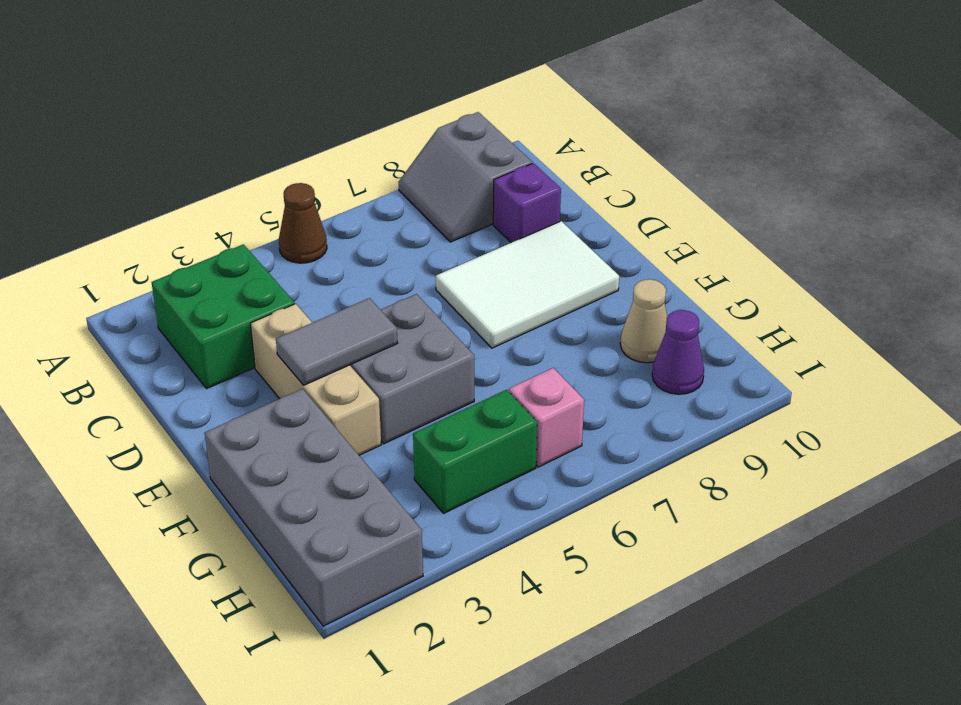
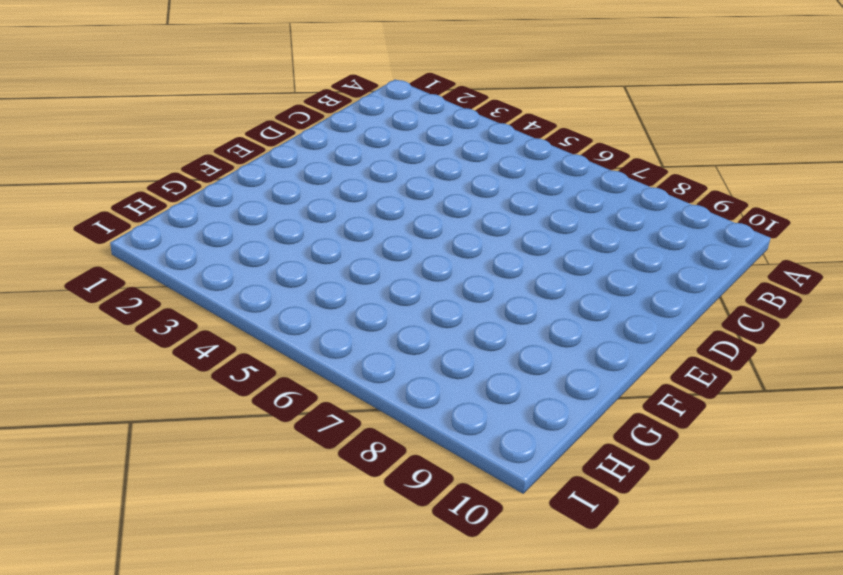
none -> brown cone A5 level 1
none -> grey slope A8:B9 level 1 top 9
none -> green brick B2:C3 level 1

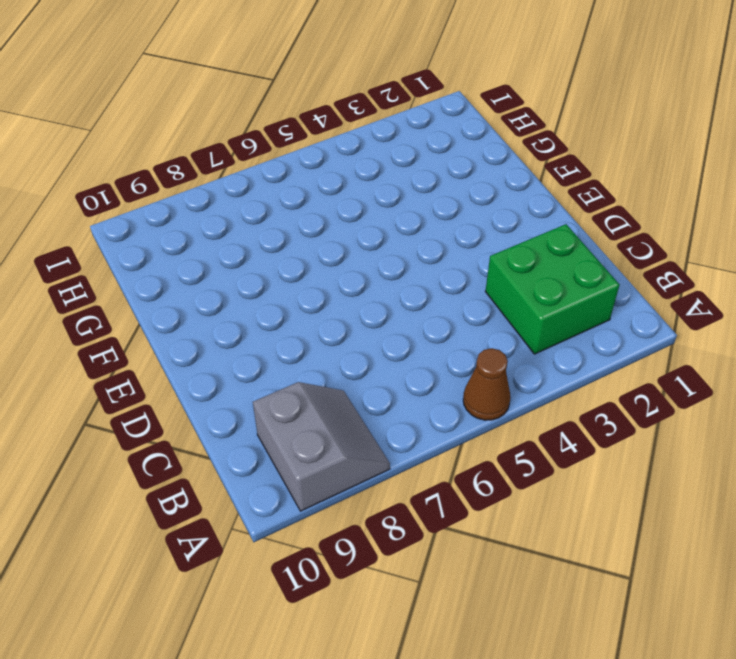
none -> purple brick C9 level 1
none -> tan brick D3:F3 level 1
none -> white tile D7:E9 level 1

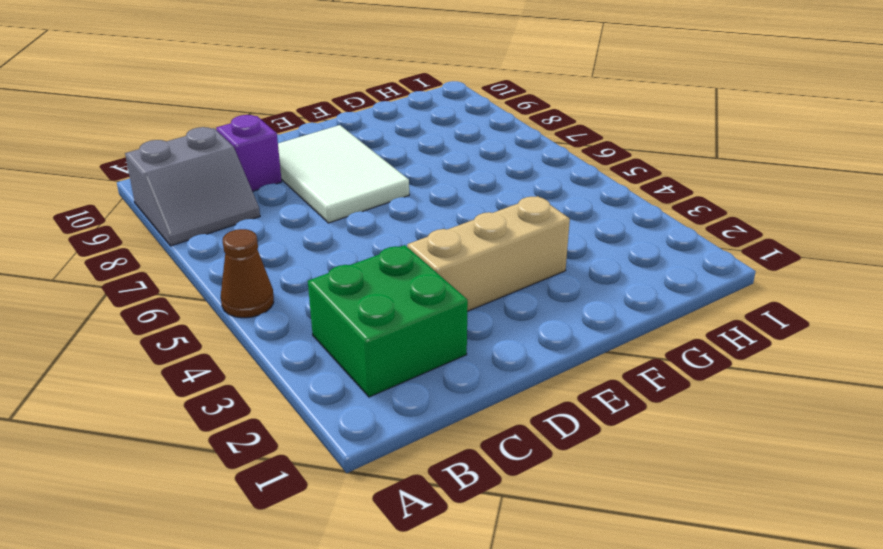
none -> grey brick E4:F5 level 1
none -> grey brick F1:I2 level 1
none -> tan cone G9 level 1

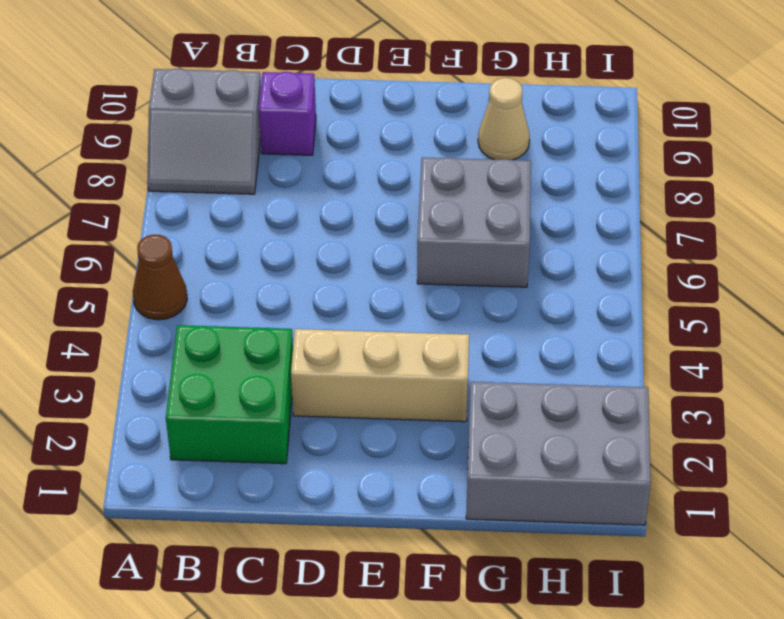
grey brick F6:G7 level 1 -> grey brick E4:F5 level 1
grey brick G1:I2 level 1 -> grey brick F1:I2 level 1
none -> white tile D7:E9 level 1
none -> green brick H4:H5 level 1
none -> pink brick H6 level 1

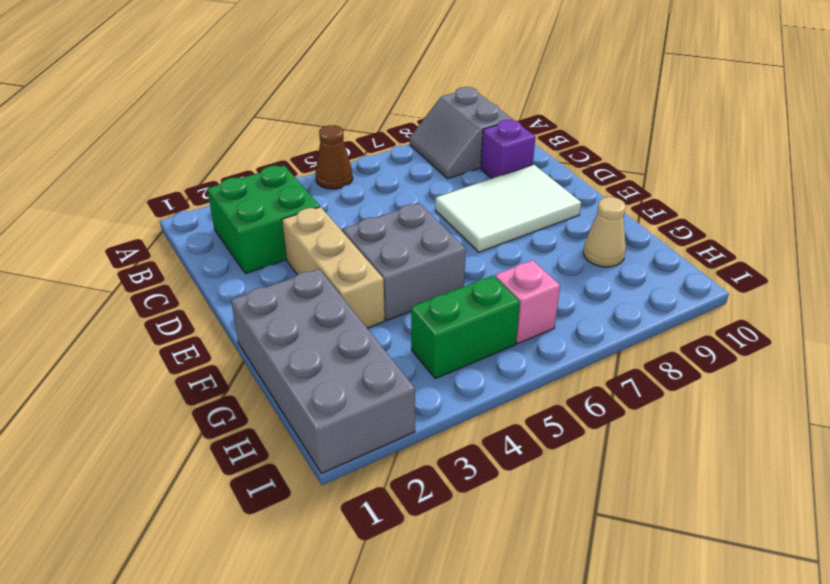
none -> purple cone H9 level 1
none -> grey tile E3:E4 level 2

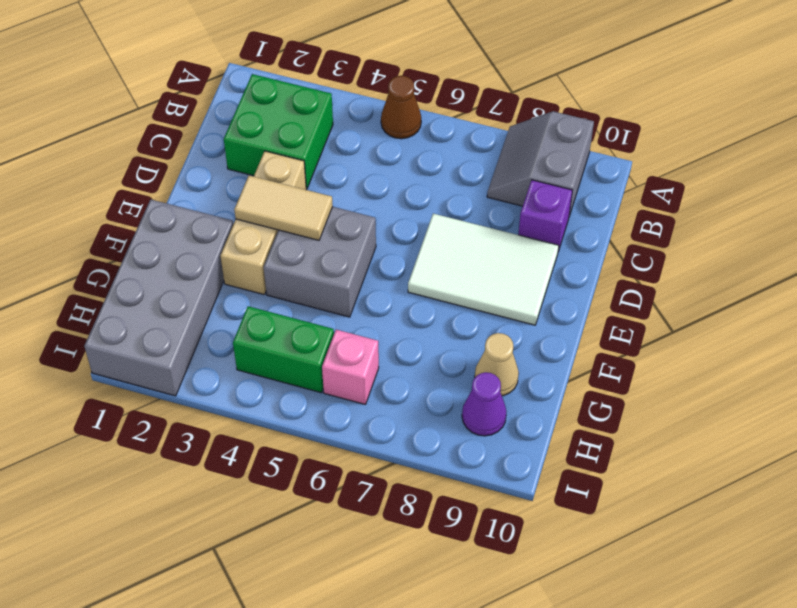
tan tile E3:E4 level 2 -> grey tile E3:E4 level 2

